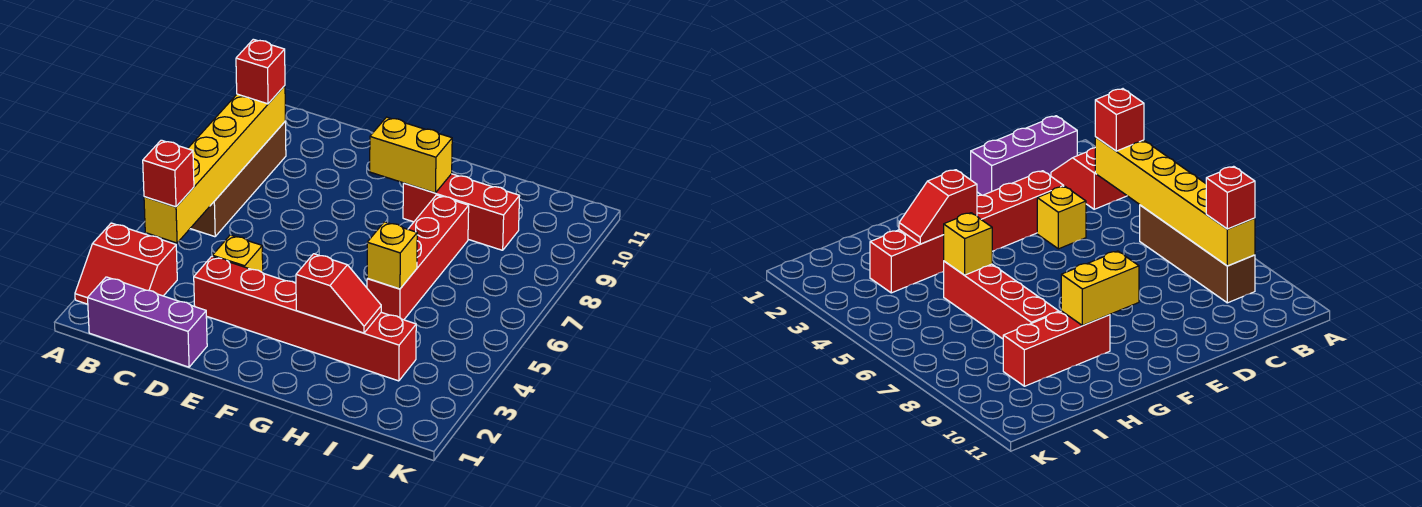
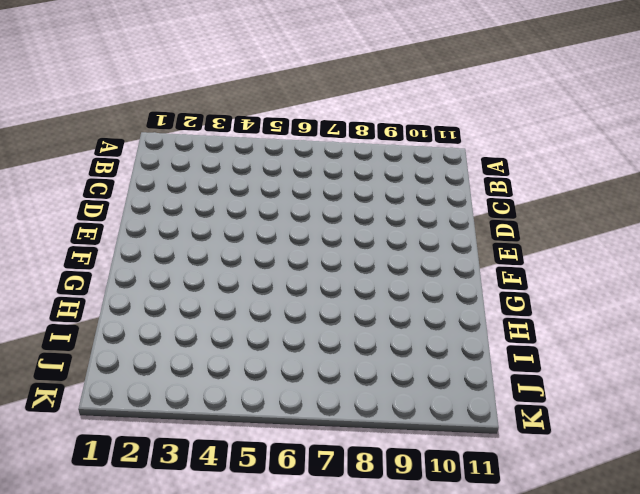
none -> red slope A2:B3 level 1 top 3
none -> purple brick B1:D1 level 1
none -> brown brick B6:B9 level 1

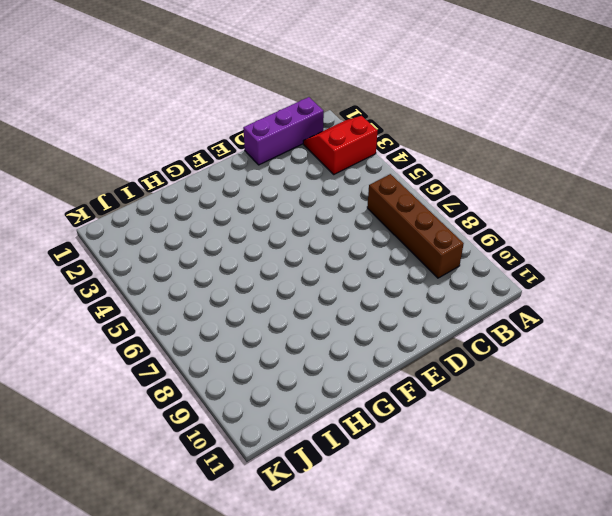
none -> red brick D3:I3 level 1
none -> yellow brick D4 level 1
none -> red brick G9:I9 level 1

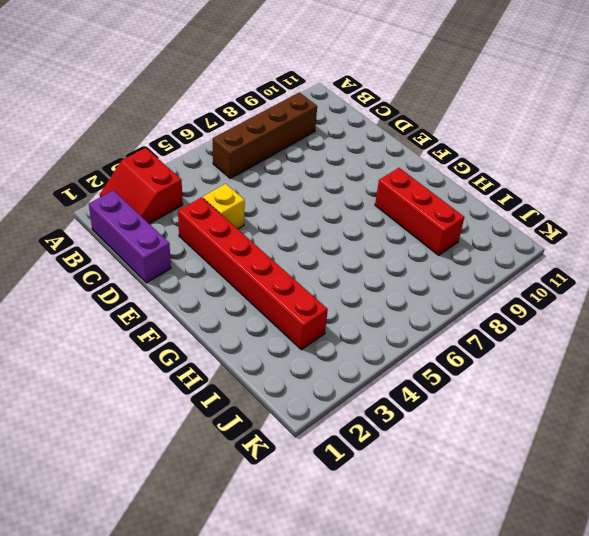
none -> red brick H5:H8 level 1
none -> yellow brick B4:B9 level 2
none -> yellow brick F9:G9 level 2

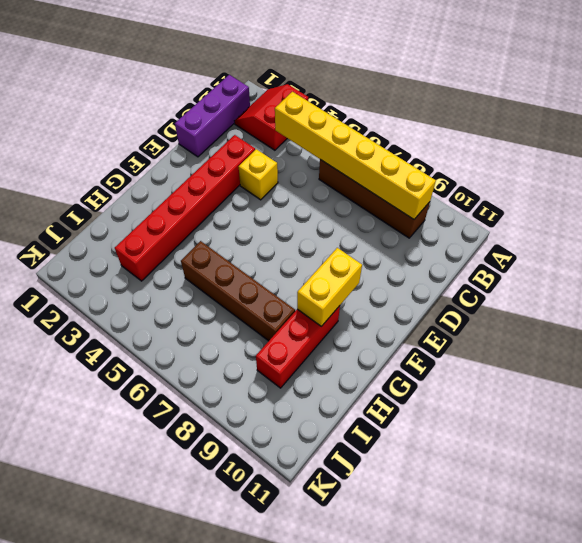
brown brick H5:H8 level 1 -> red brick H5:H8 level 1
none -> red slope G3:H3 level 2 top G
none -> yellow brick H5 level 2
none -> red brick B4 level 3

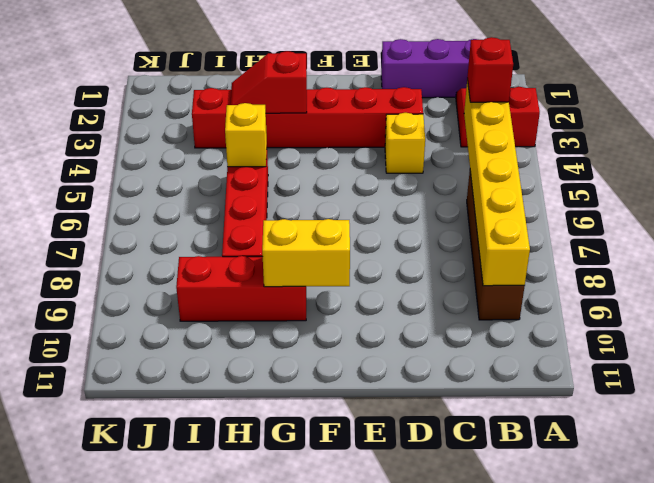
none -> red brick B9 level 3

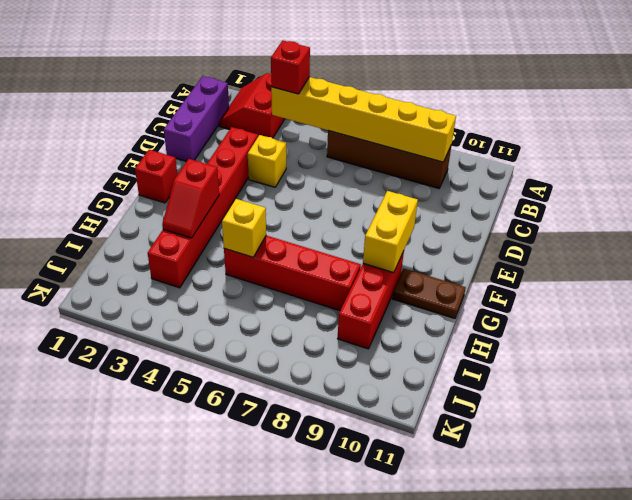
red brick F1 level 1 -> red brick B9 level 3
brown plate G10:G11 level 1 -> none

